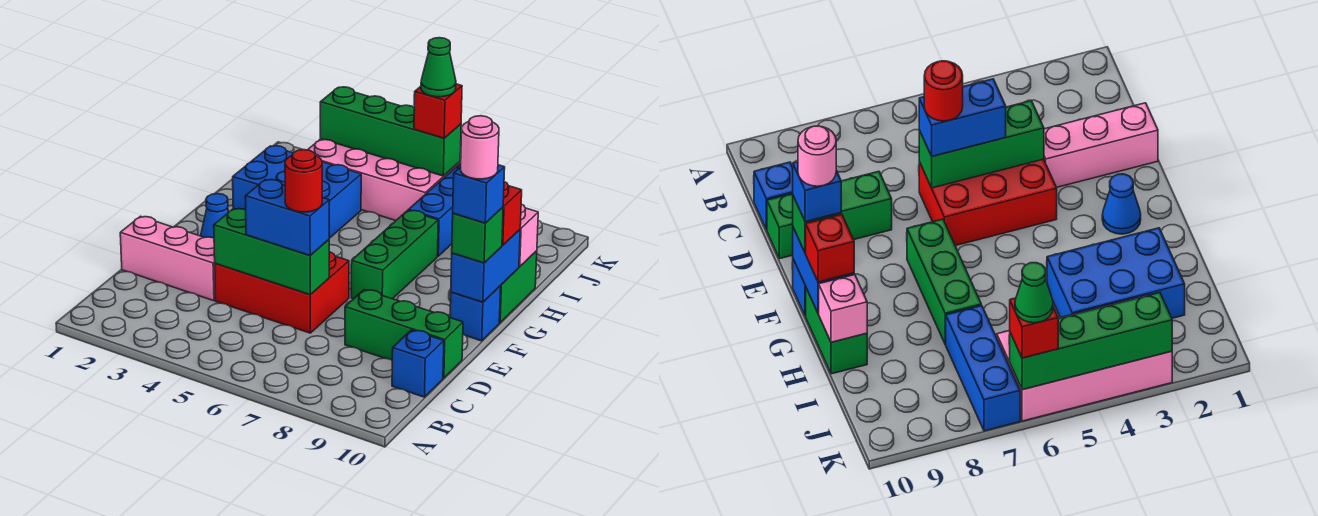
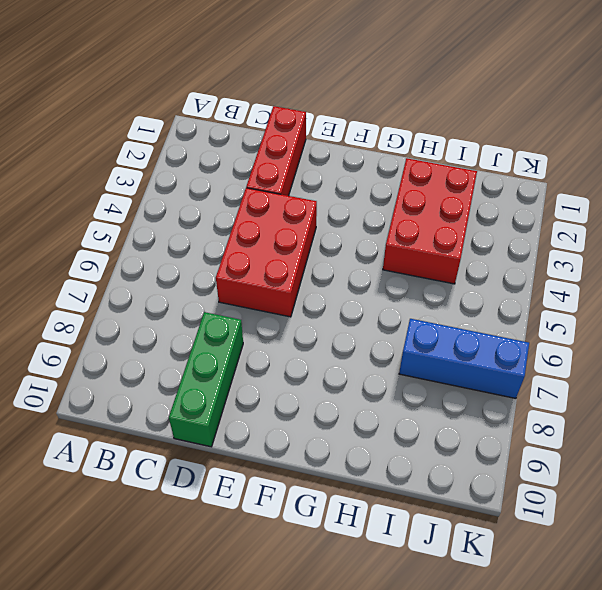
red brick D1:D3 level 1 -> pink brick D1:D3 level 1
red brick H2:I4 level 1 -> blue brick H2:I4 level 1
none -> blue brick C10 level 1
none -> blue cone F2 level 1
none -> green brick F7:H7 level 1

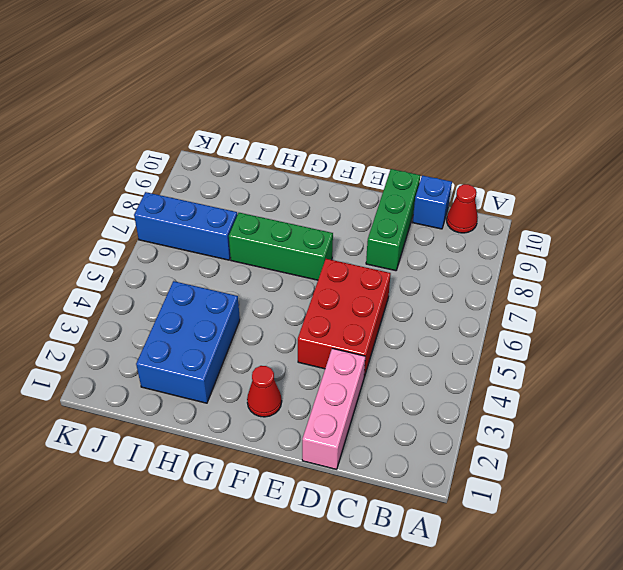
red cone B10 level 1 -> none
red cone F2 level 1 -> blue cone F2 level 1
none -> blue brick F10 level 1
none -> green brick G10:H10 level 1
none -> pink brick J3:K6 level 1

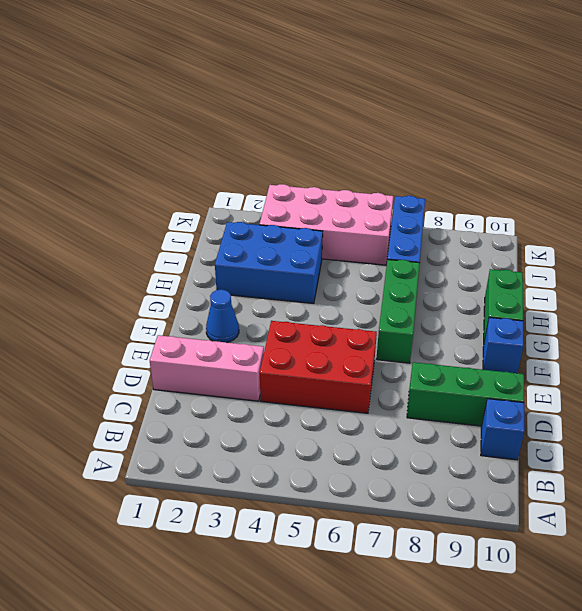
none -> green brick D4:D6 level 2
none -> blue brick F10:G10 level 2
none -> pink brick H10 level 2

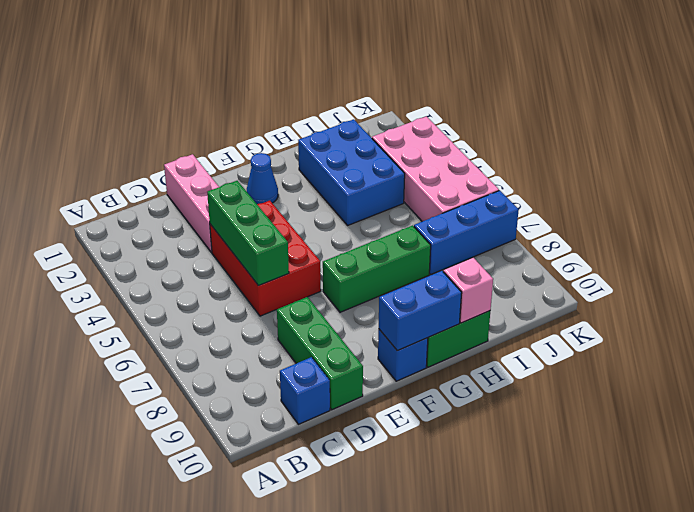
none -> green brick K3:K6 level 2
none -> blue brick D5:D6 level 3
none -> green brick F10 level 3

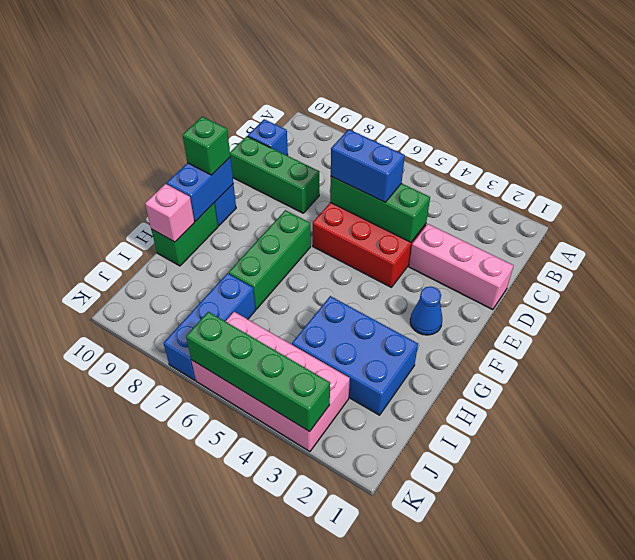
none -> red brick G10 level 3
none -> red brick K6 level 3
none -> red round brick D6 level 4

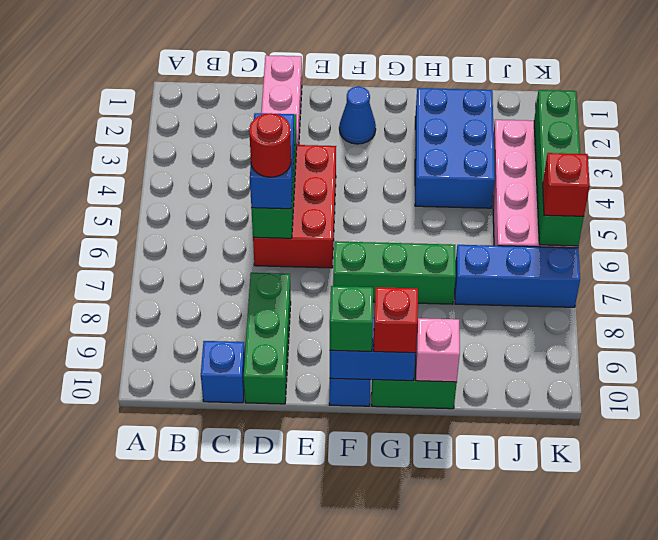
none -> blue brick F10 level 4
none -> green cone K6 level 4
none -> pink round brick F10 level 5

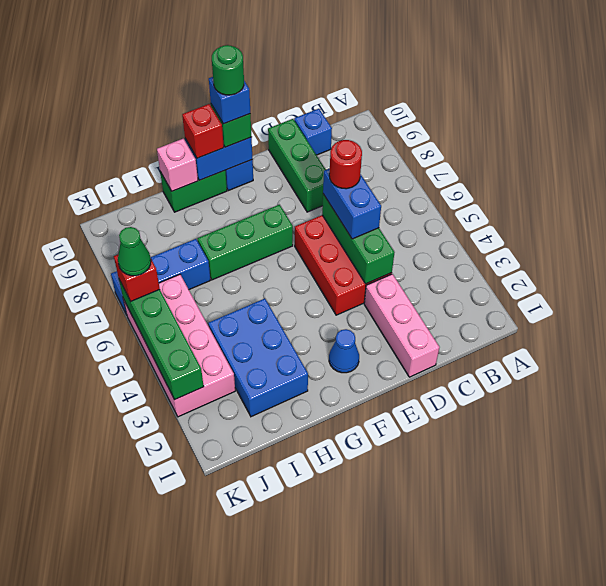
green round brick F10 level 5 -> pink round brick F10 level 5

